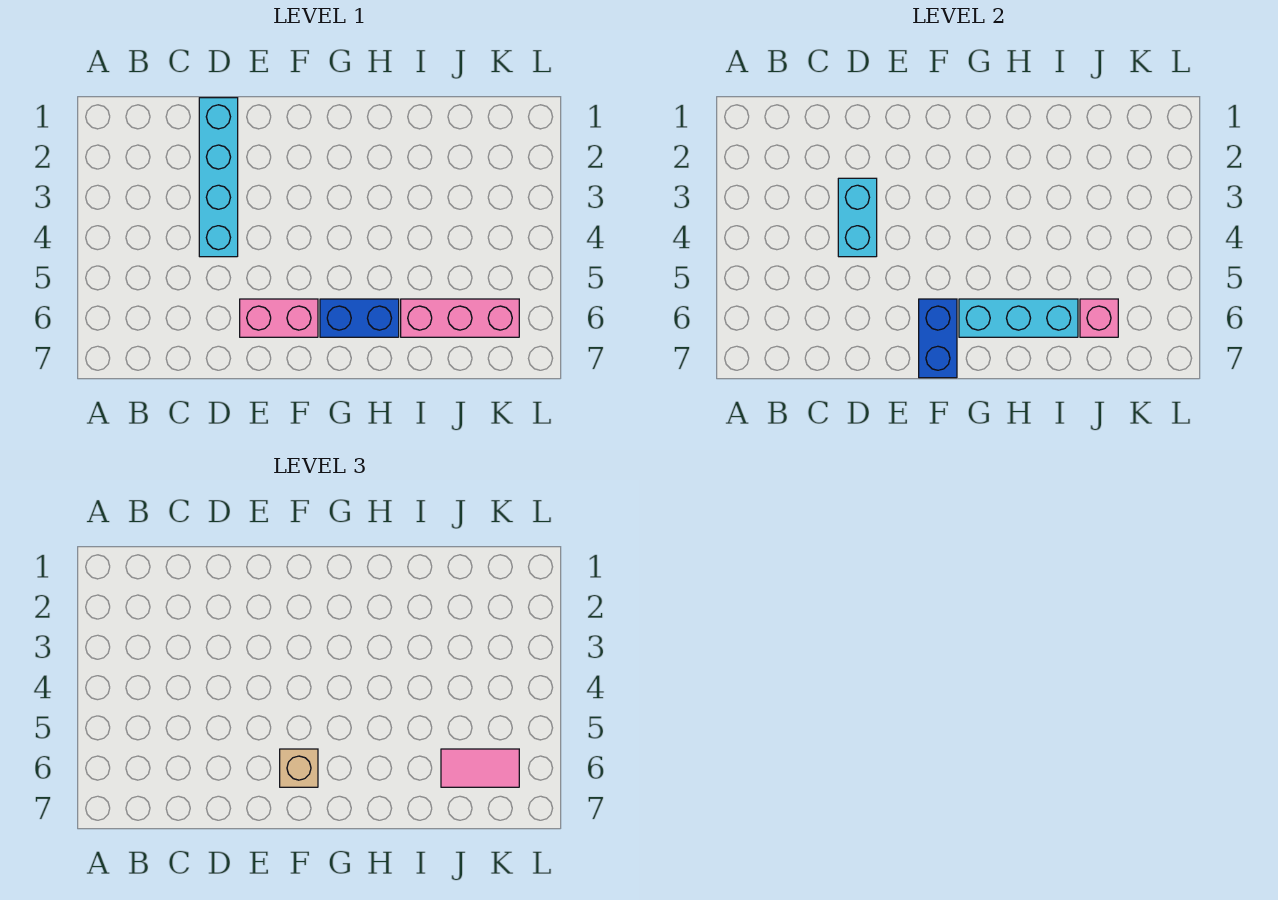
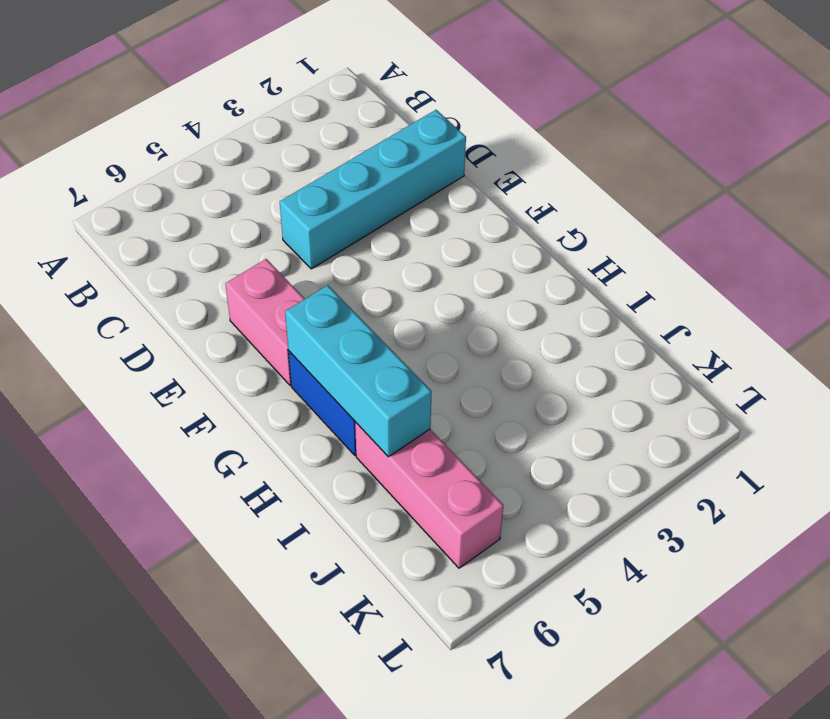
none -> cyan brick D3:D4 level 2
none -> blue brick F6:F7 level 2

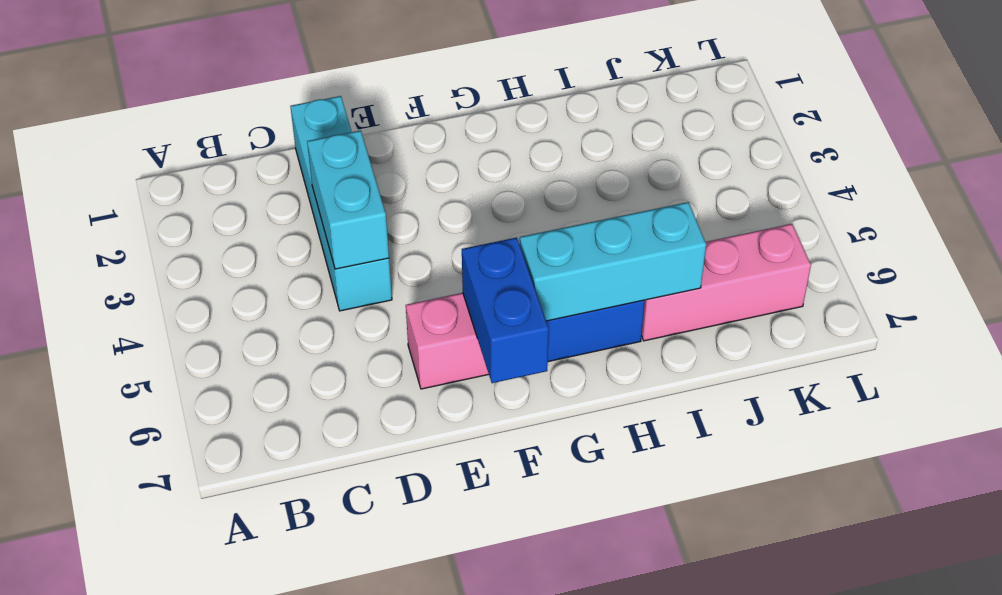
none -> pink brick J6 level 2
none -> tan brick F6 level 3

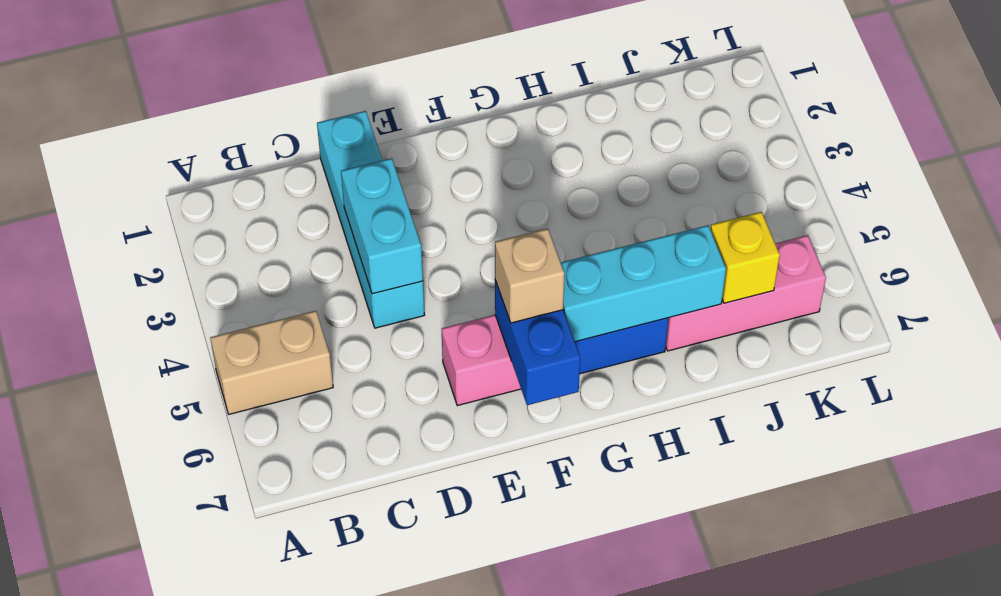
tan brick A5:B5 level 1 -> none
yellow brick J6 level 2 -> pink brick J6 level 2
none -> pink tile J6:K6 level 3

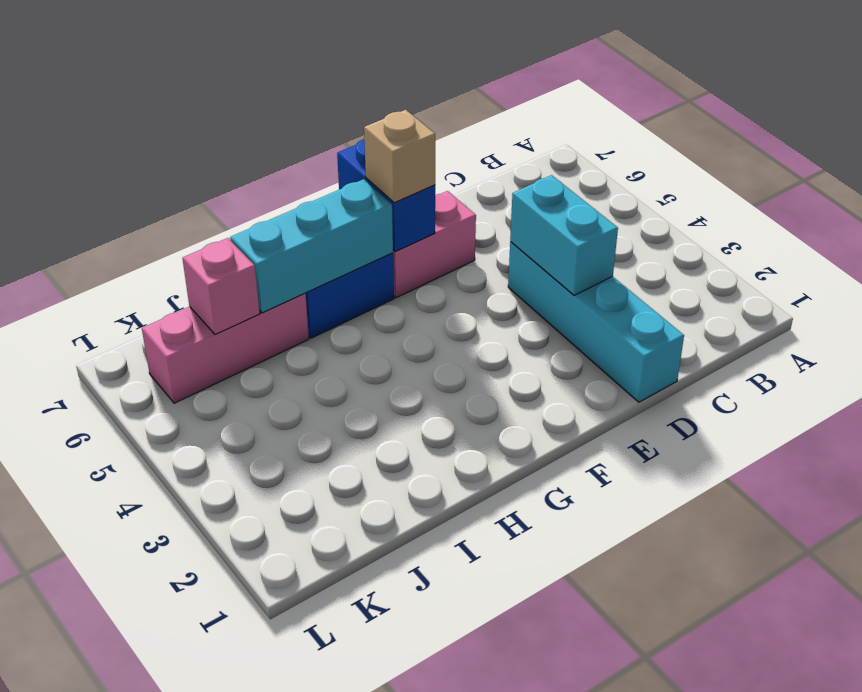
none -> pink tile J6:K6 level 3

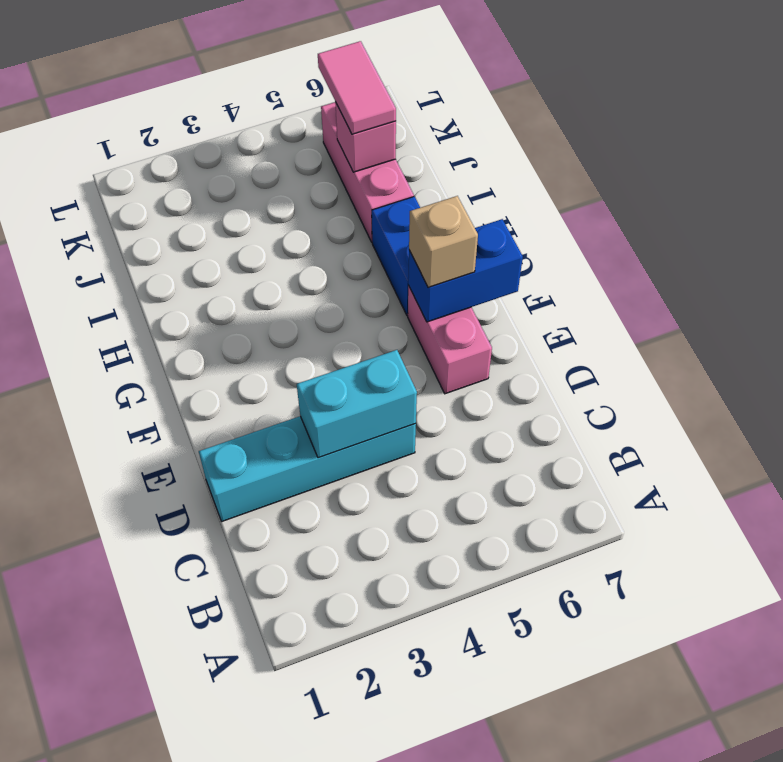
none -> cyan brick G6:I6 level 2

